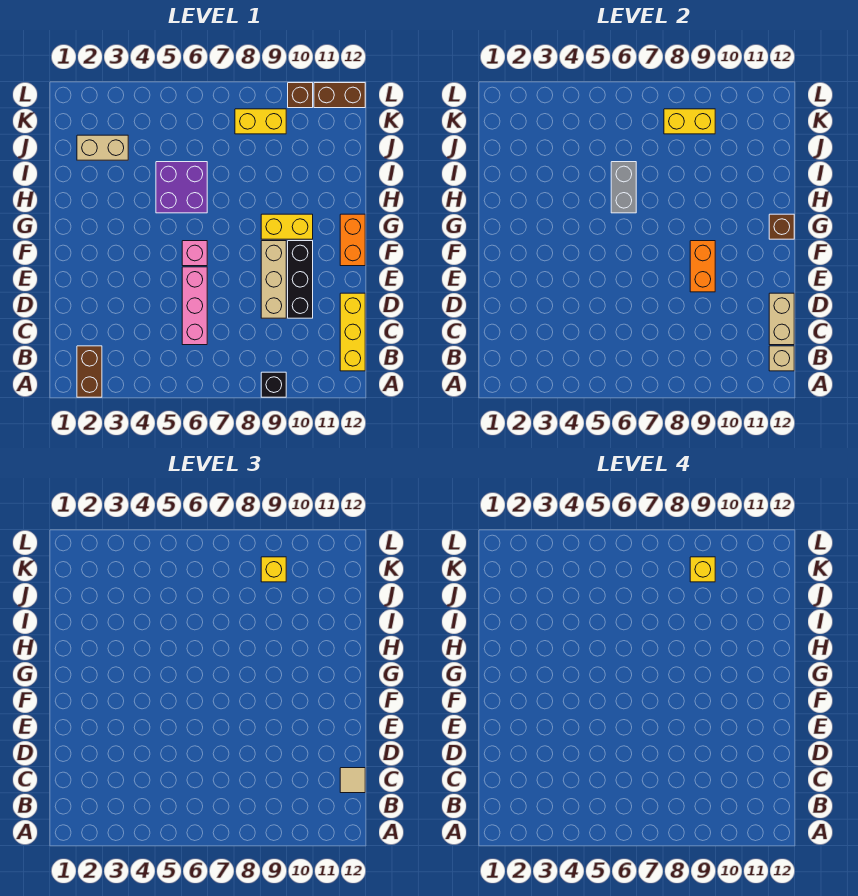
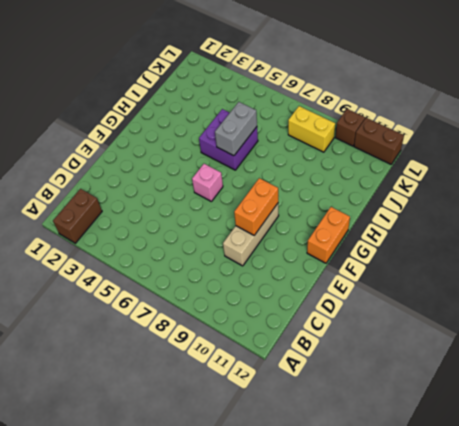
none -> black brick A9 level 1
none -> yellow brick B12:D12 level 1
none -> pink brick C6:E6 level 1

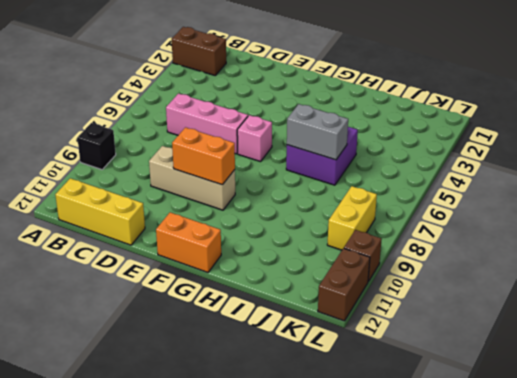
none -> black brick D10:F10 level 1
none -> yellow brick G9:G10 level 1
none -> tan brick J2:J3 level 1

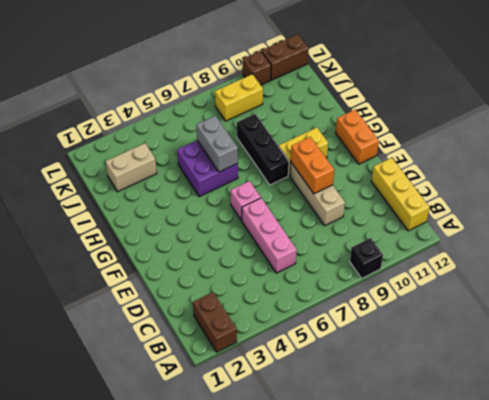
black brick G8:I8 level 1 -> black brick D10:F10 level 1
none -> tan brick B12 level 2
none -> tan brick C12:D12 level 2
none -> brown brick G12 level 2

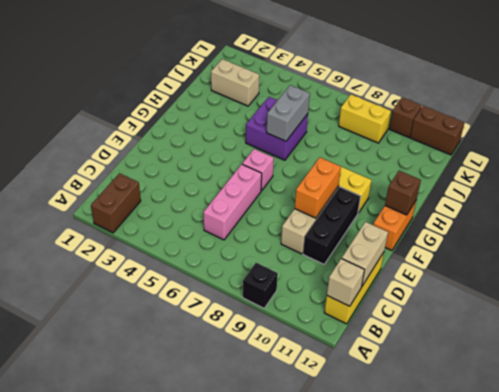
none -> yellow brick K8:K9 level 2
none -> tan tile C12 level 3
none -> yellow brick K9 level 3

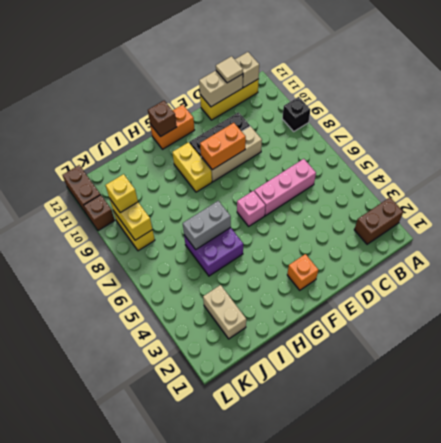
orange brick F2 level 1 -> none
none -> yellow brick K9 level 4

